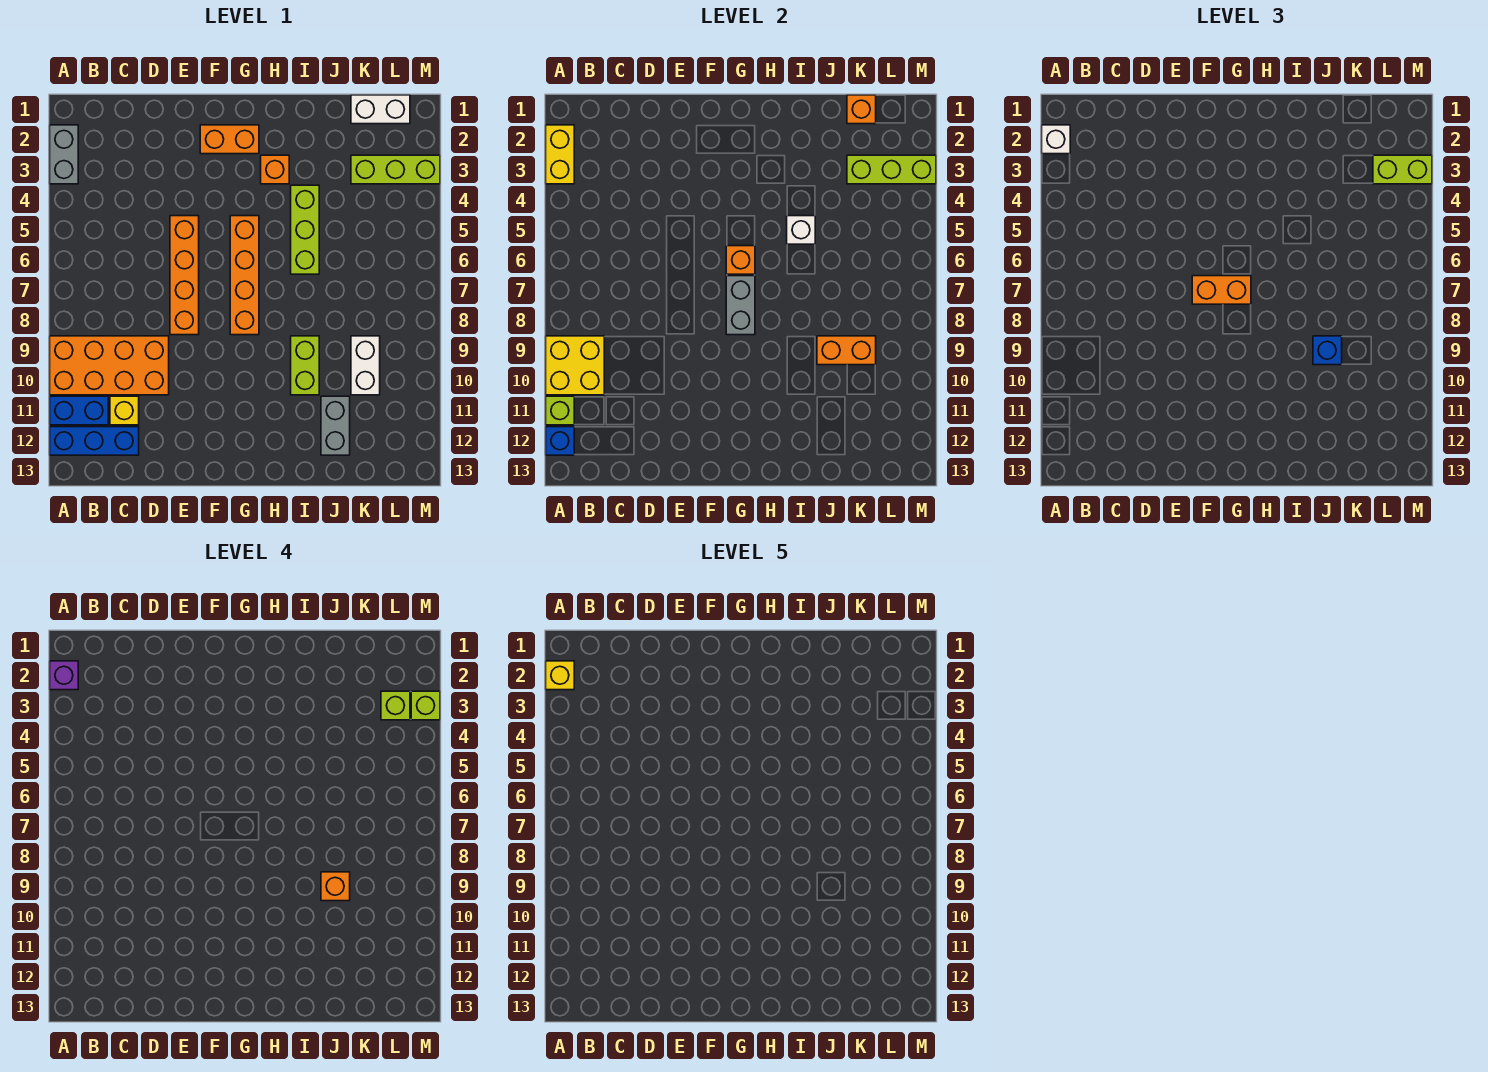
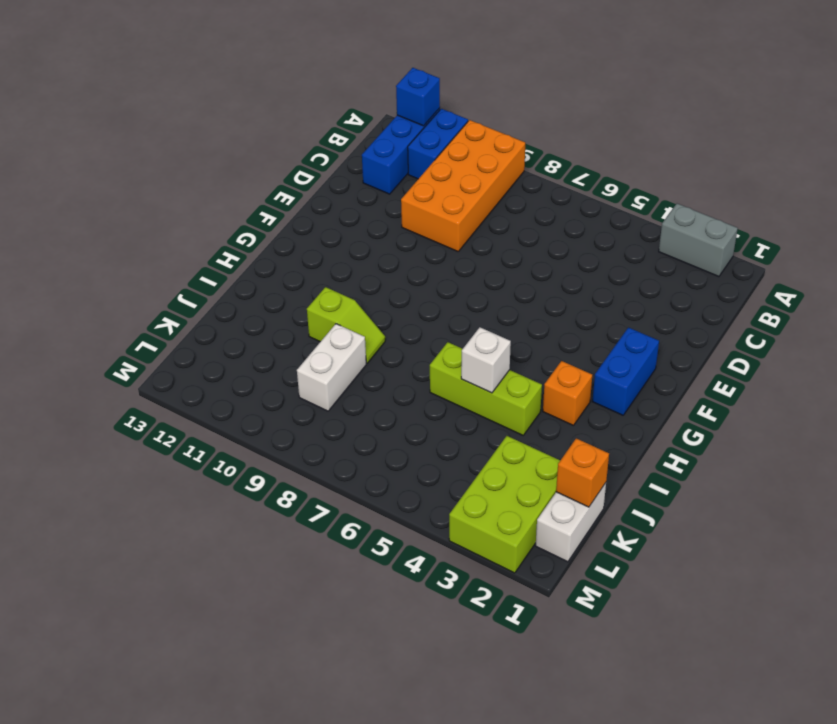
blue brick F2:G2 level 1 -> orange brick F2:G2 level 1
lime slope I9:I10 level 1 top 10 -> lime brick I9:I10 level 1
white brick J9:K9 level 1 -> white brick K9:K10 level 1
lime brick K2:M3 level 1 -> lime brick K3:M3 level 1
none -> yellow brick C11 level 1
none -> orange brick E5:E8 level 1
none -> orange brick G5:G8 level 1
none -> grey brick J11:J12 level 1

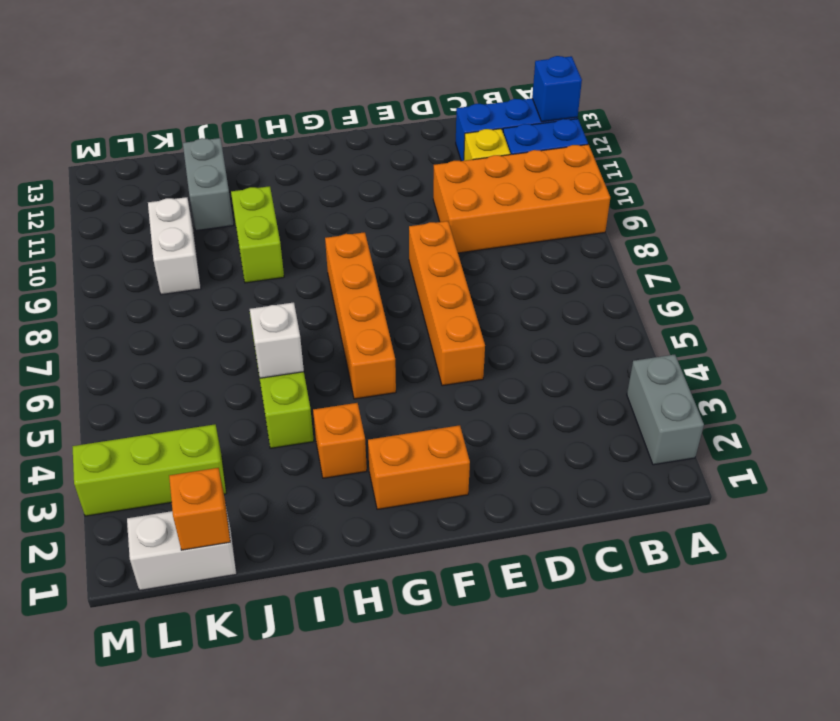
none -> yellow brick A2:A3 level 2
none -> yellow brick A9:B10 level 2
none -> lime brick A11 level 2
none -> orange brick G6 level 2

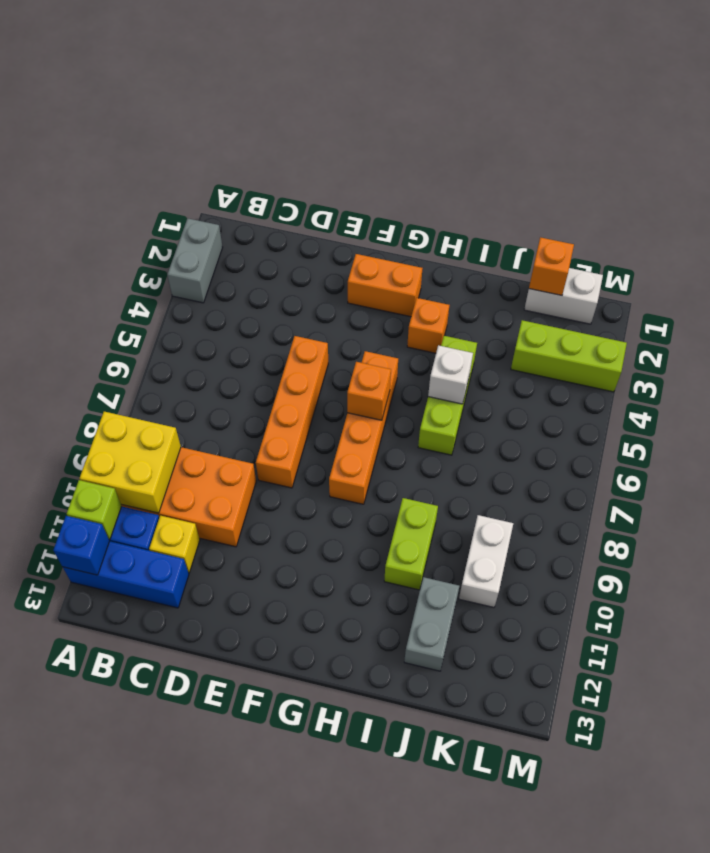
none -> yellow brick A2:A3 level 2
none -> grey brick G7:G8 level 2
none -> orange brick J9:K9 level 2
none -> lime brick K3:M3 level 2

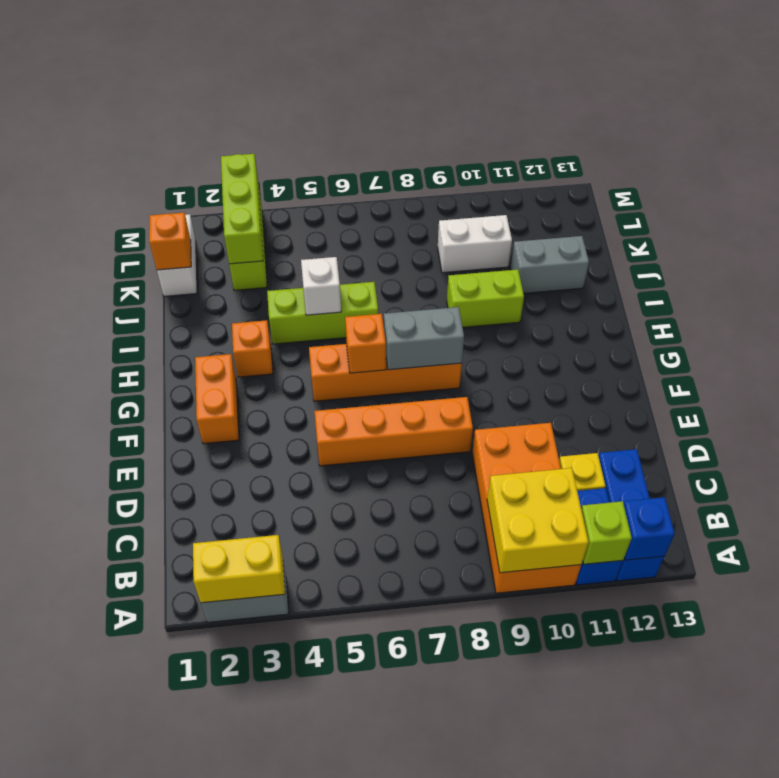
none -> orange brick J9:K9 level 2
none -> white brick A2 level 3
none -> orange brick F7:G7 level 3
none -> blue brick J9 level 3

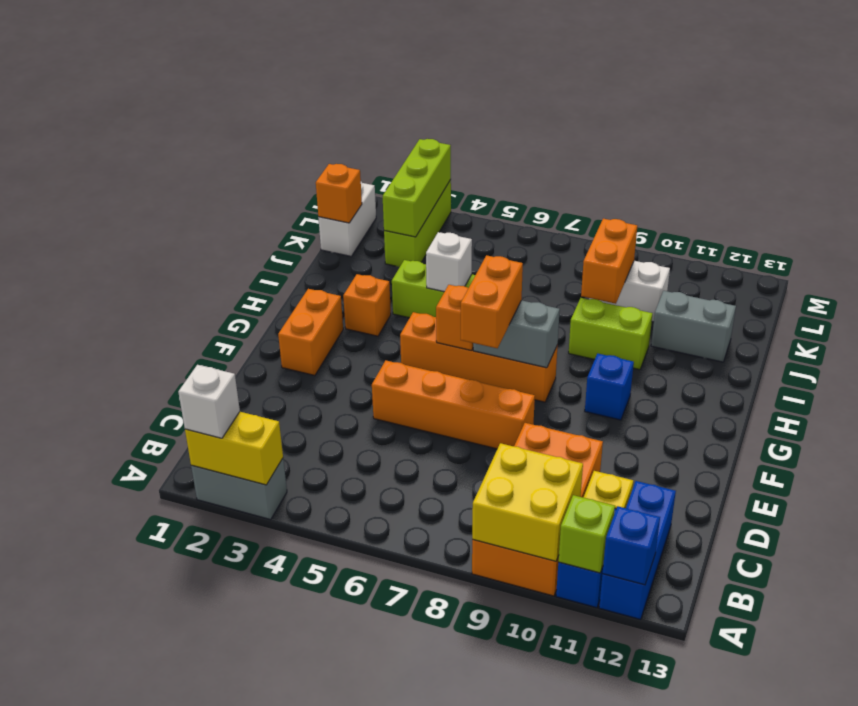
blue brick G10 level 1 -> blue brick J9 level 3
none -> lime brick L3:M3 level 3
none -> purple brick A2 level 4
none -> orange brick J9 level 4
none -> lime brick L3 level 4

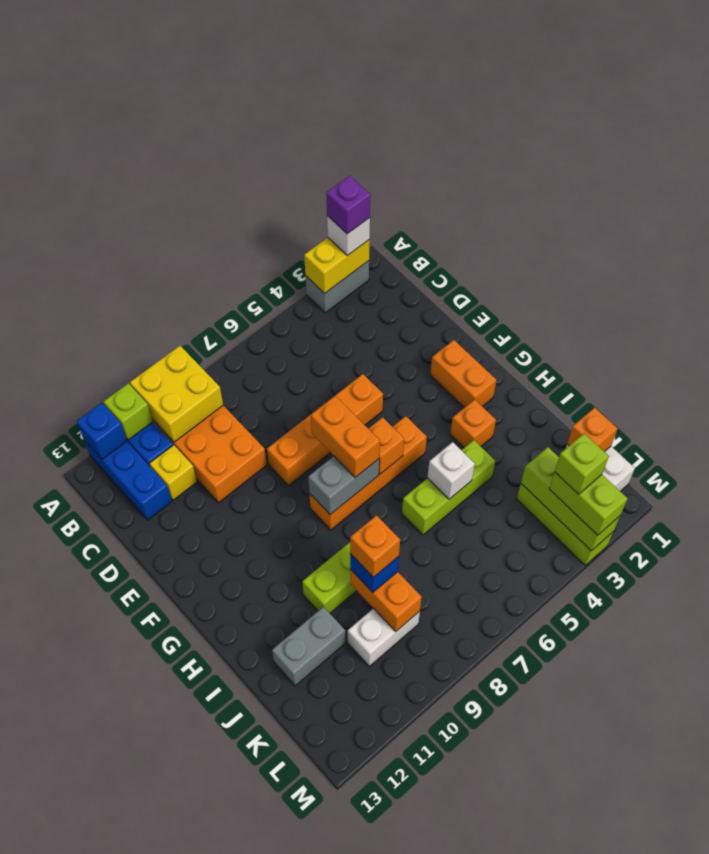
none -> lime brick M3 level 4
none -> yellow brick A2 level 5

